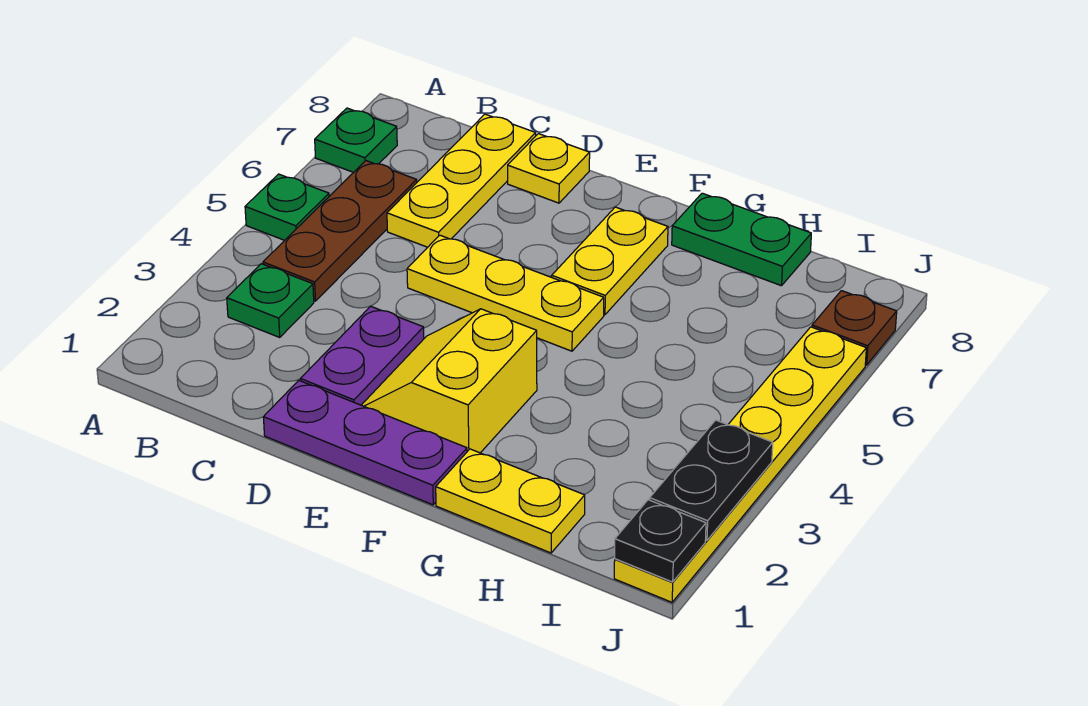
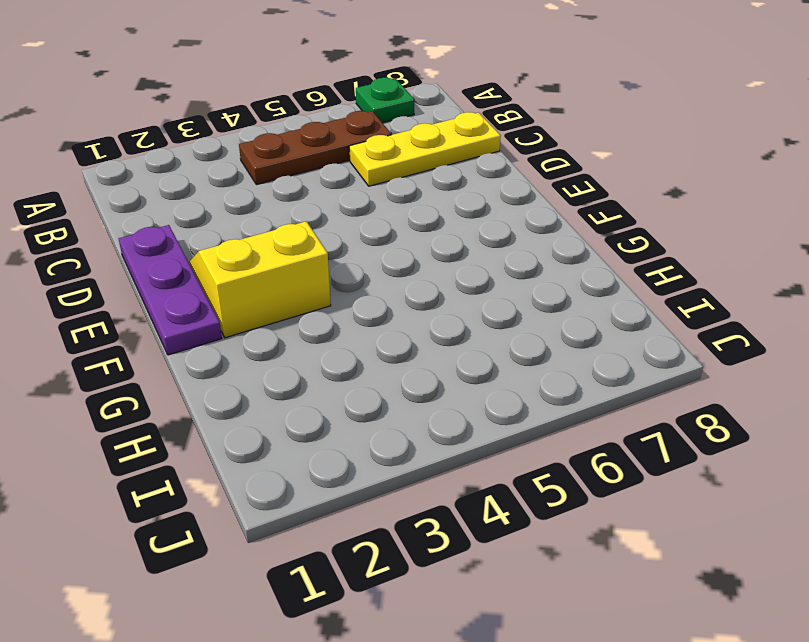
none -> green plate A5 level 1
none -> green plate B3 level 1
none -> purple plate D2:D3 level 1

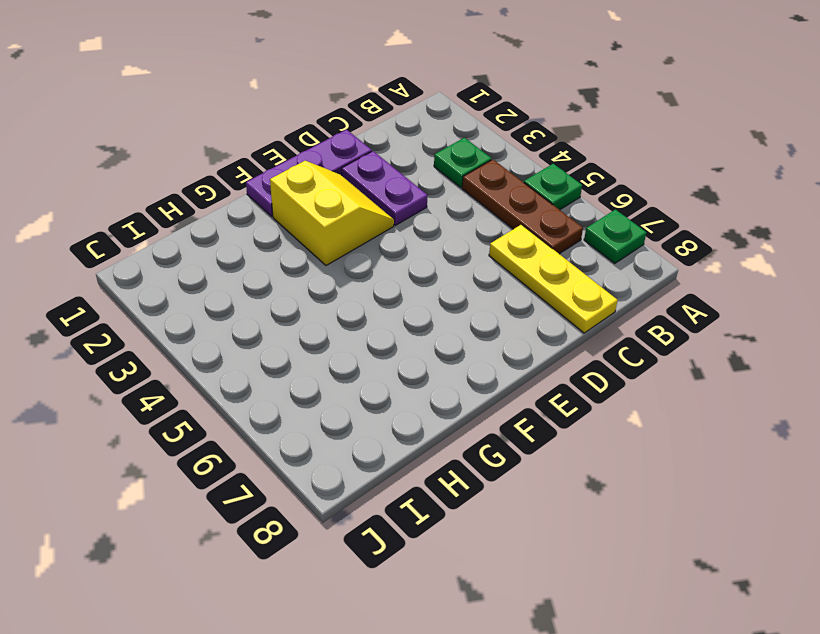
none -> yellow plate D5:F5 level 1
none -> yellow plate D8 level 1
none -> yellow plate F6:F7 level 1

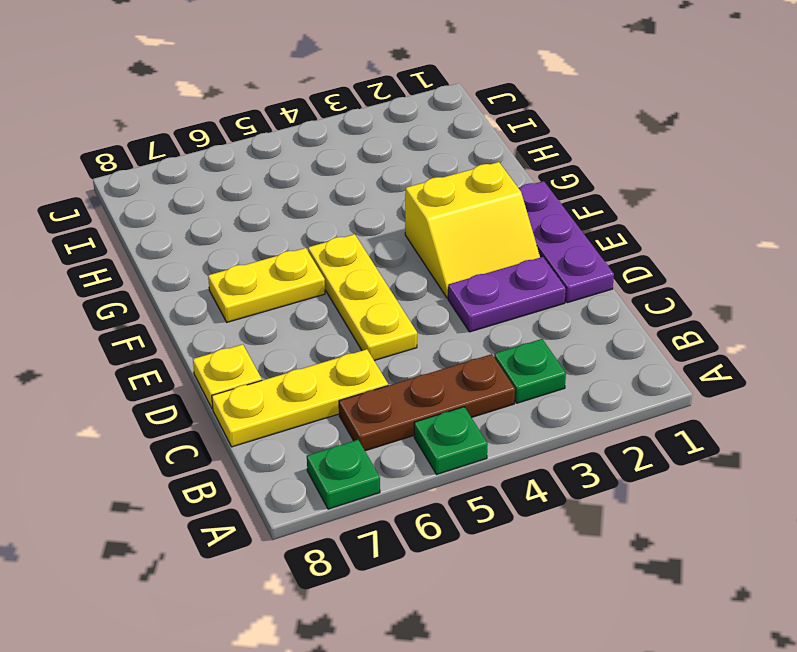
none -> yellow plate G1:H1 level 1
none -> green plate G8:H8 level 1
none -> yellow plate J1:J6 level 1

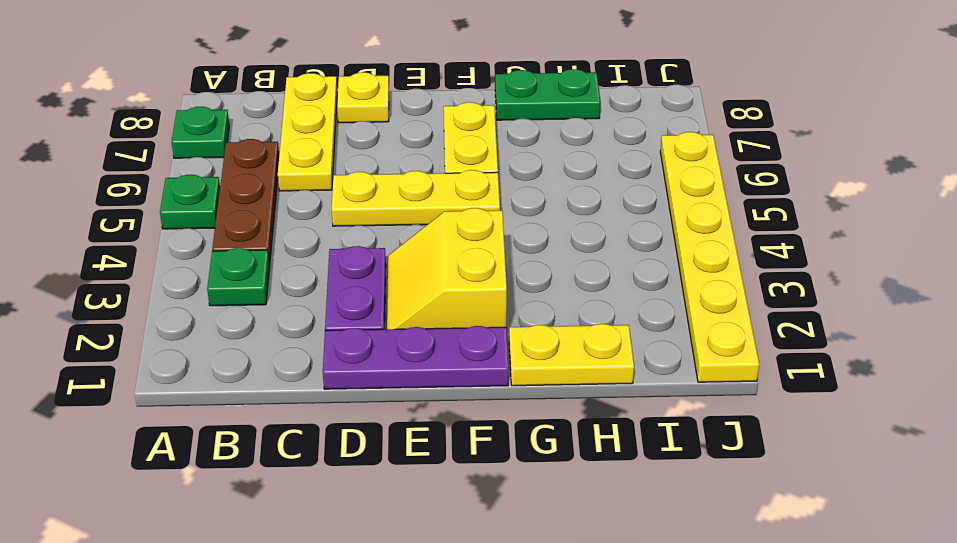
none -> brown plate J7 level 1
none -> black plate J1 level 2
none -> black plate J2:J3 level 2

